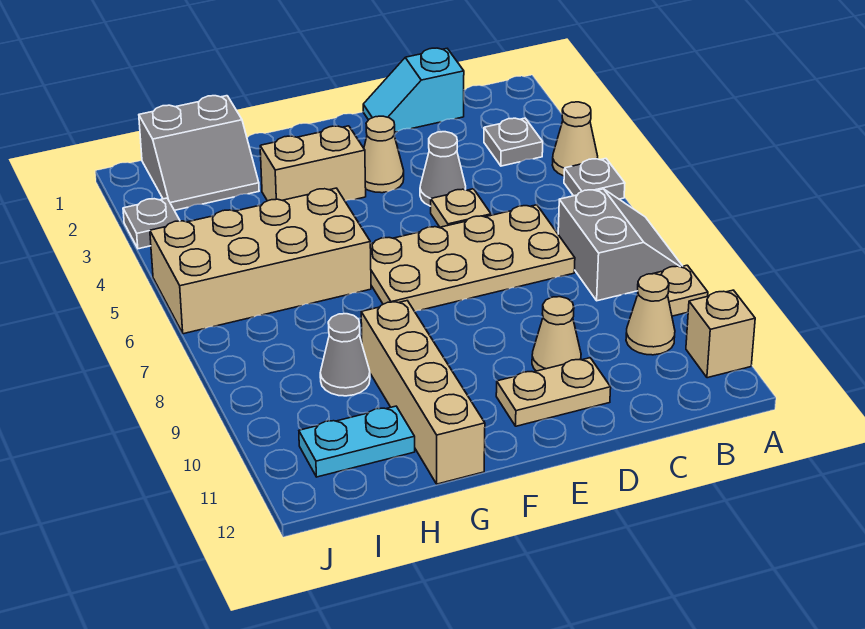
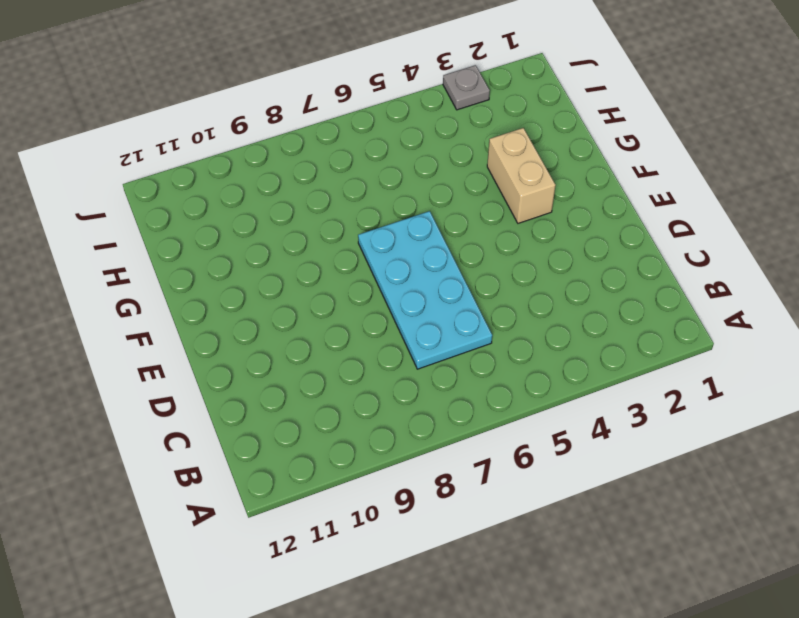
cyan plate C6:F7 level 1 -> tan plate C6:F7 level 1
none -> tan cone A4 level 1
none -> grey plate A5 level 1
none -> grey slope A7:B8 level 1 top B

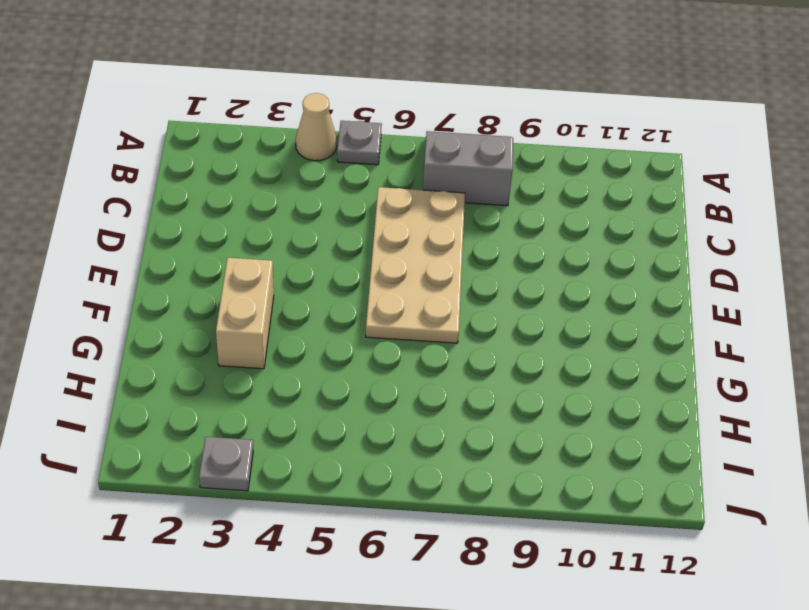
none -> tan plate A9 level 1
none -> tan brick A11 level 1
none -> grey plate B3 level 1

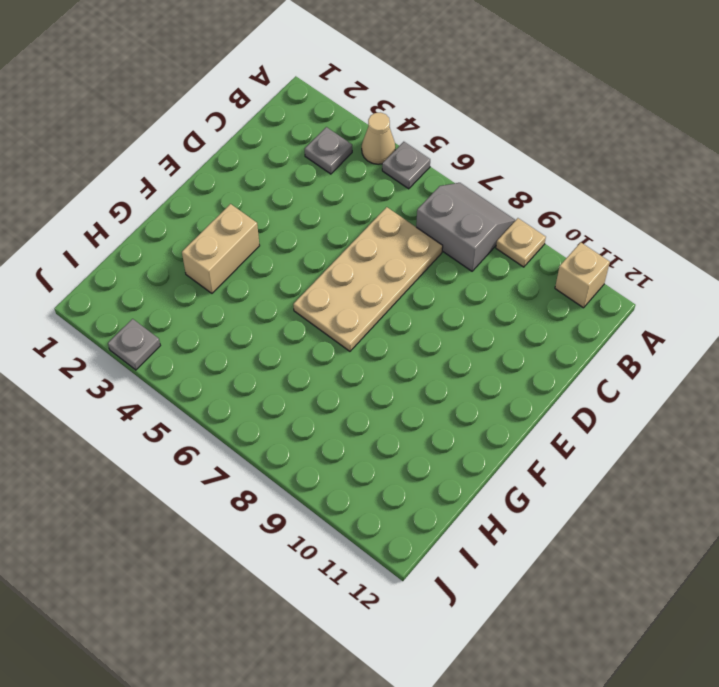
none -> tan cone B10 level 1
none -> cyan slope C1:D1 level 1 top C
none -> grey cone D4 level 1

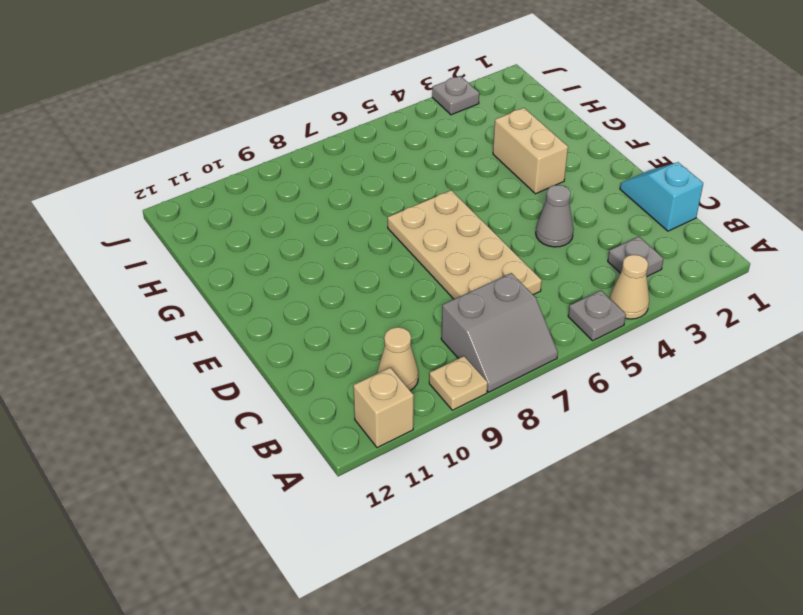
none -> tan plate D5 level 1
none -> tan cone D10 level 1
none -> tan plate D11:E11 level 1

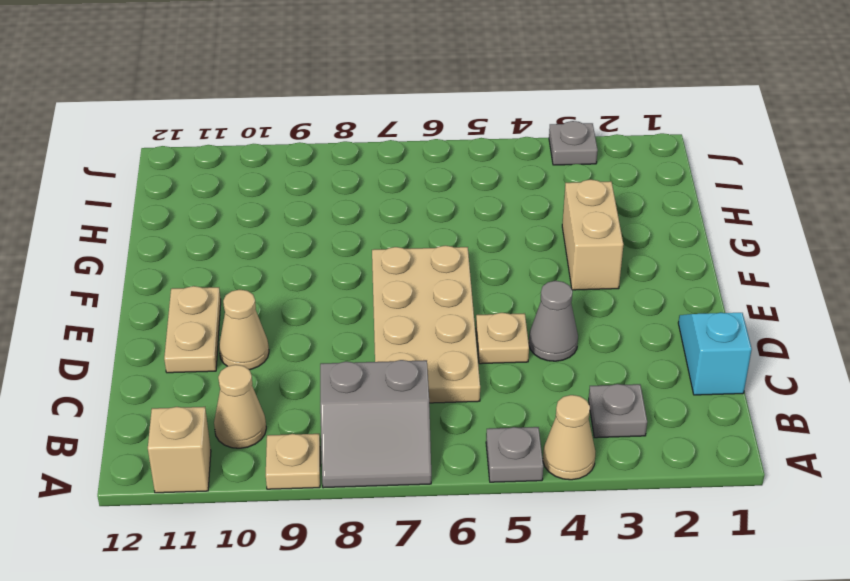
none -> tan cone E3 level 1
none -> tan brick G5:J6 level 1
none -> tan brick G9:G12 level 1

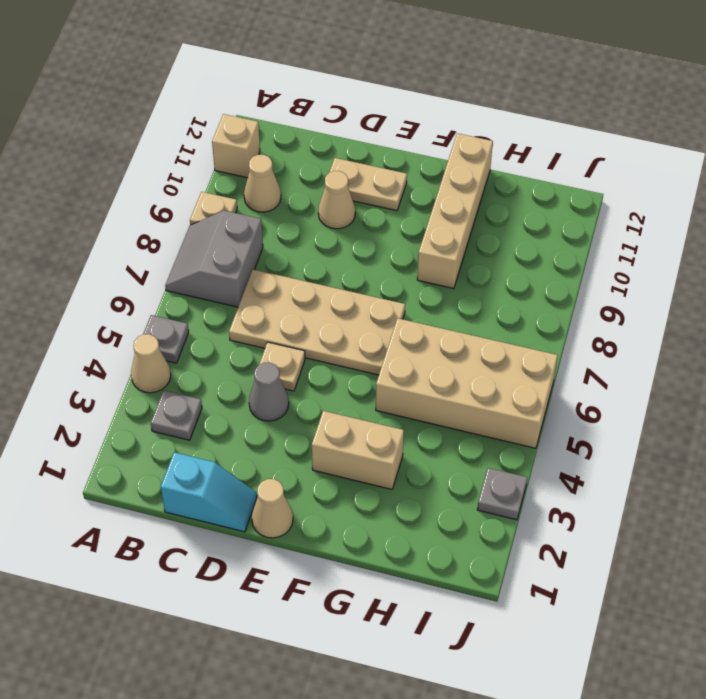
tan cone E1 level 1 -> tan cone E3 level 1
none -> grey slope H1:I2 level 1 top 1
none -> grey cone H9 level 1
none -> cyan plate H11:I11 level 1

